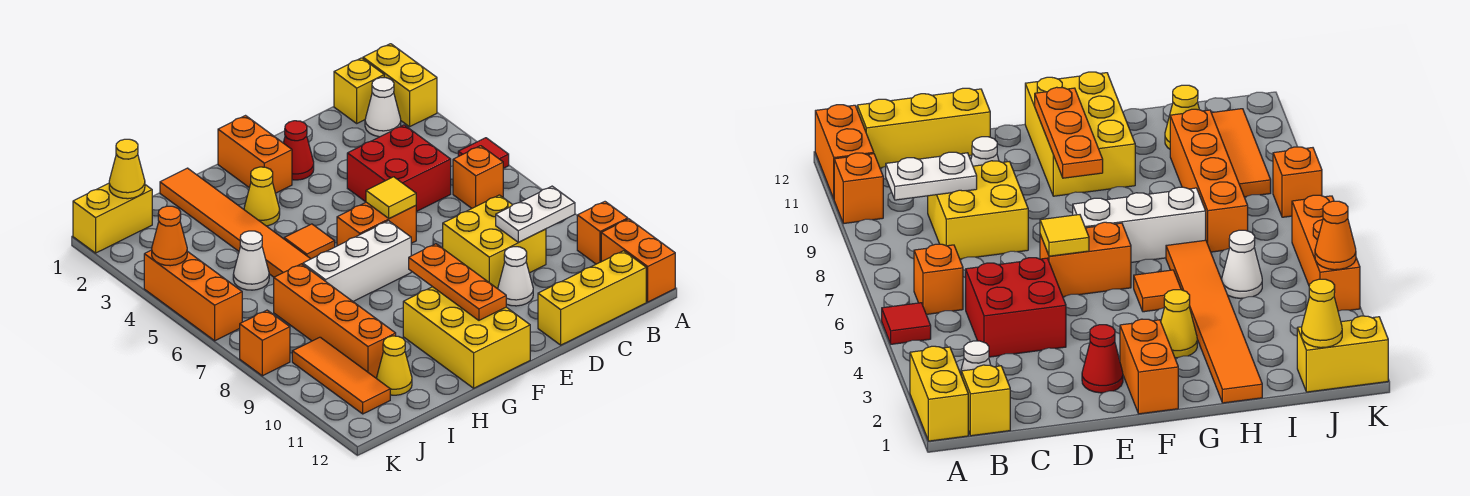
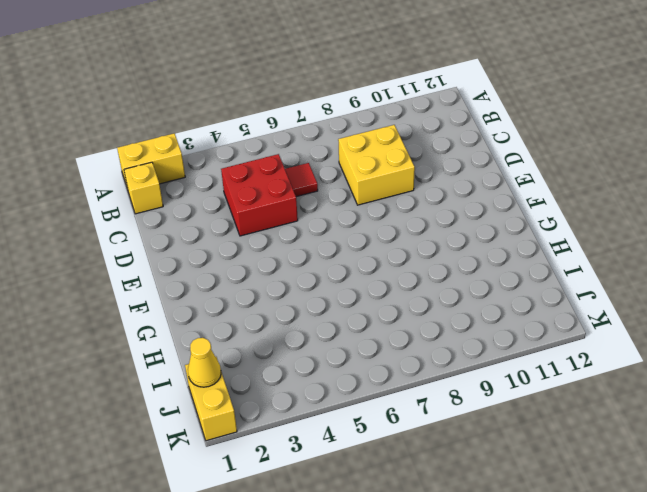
red tile C6 level 1 -> red tile A5 level 1
none -> orange brick A10 level 1
none -> orange brick A11:A12 level 1
none -> white cone B2 level 1
none -> orange brick B6 level 1

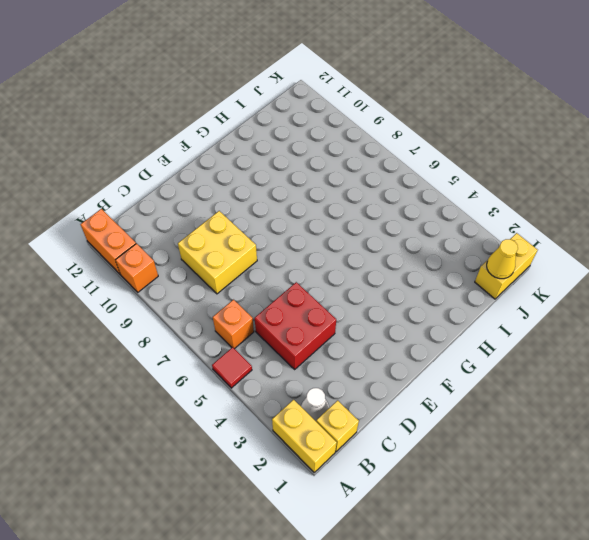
none -> yellow brick B12:D12 level 1
none -> white cone D10 level 1
none -> red cone E2 level 1
none -> orange brick E6:F6 level 1

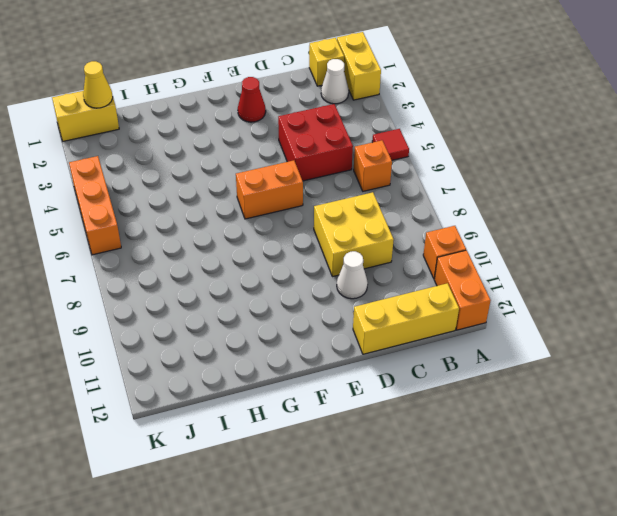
none -> orange brick F1:F2 level 1
none -> white brick F7:H7 level 1
none -> yellow brick F10:G12 level 1
none -> yellow cone G3 level 1

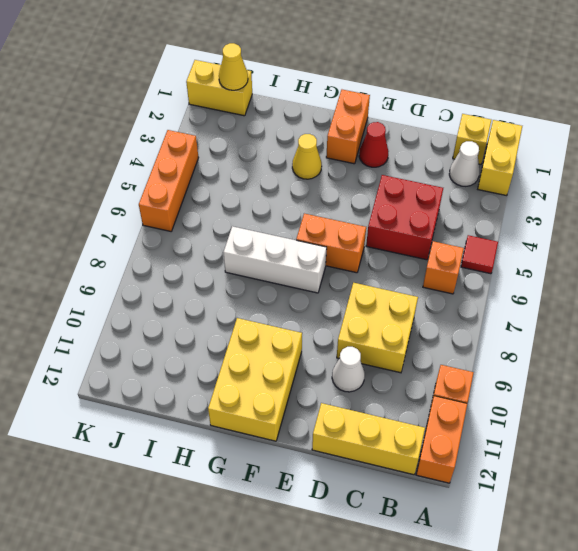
none -> orange tile G5 level 1
none -> orange tile H1:H6 level 1
none -> white cone I5 level 1
none -> orange brick I7:I10 level 1

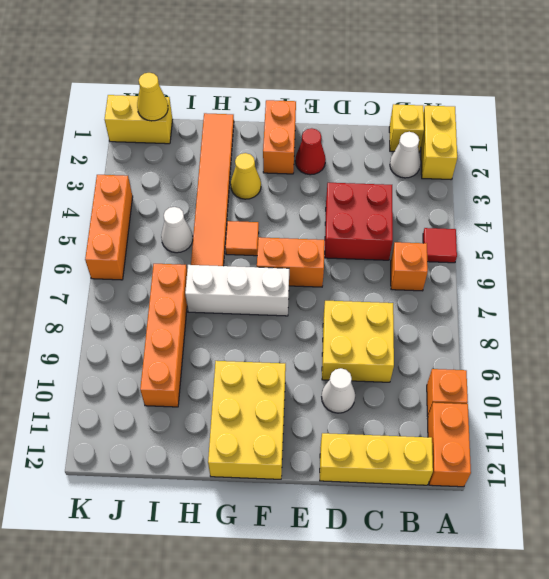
none -> yellow cone I11 level 1
none -> orange tile J9:J11 level 1
none -> orange brick K8 level 1
none -> white plate B9:C9 level 2

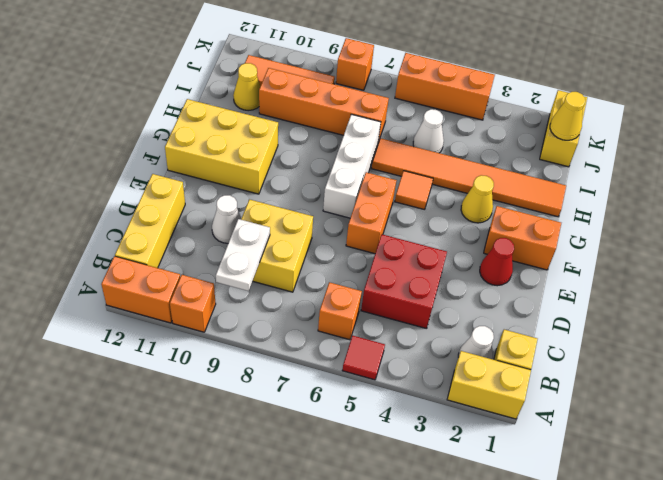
none -> yellow tile E6 level 2
none -> orange plate F9:F11 level 2
none -> orange cone K4 level 2

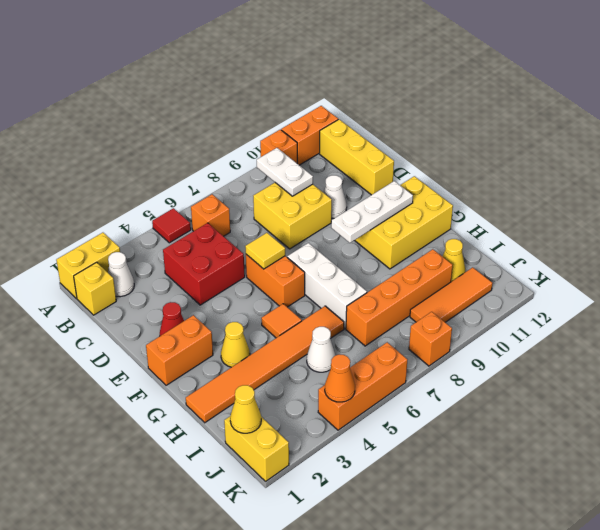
white plate F9:F11 level 2 -> orange plate F9:F11 level 2

